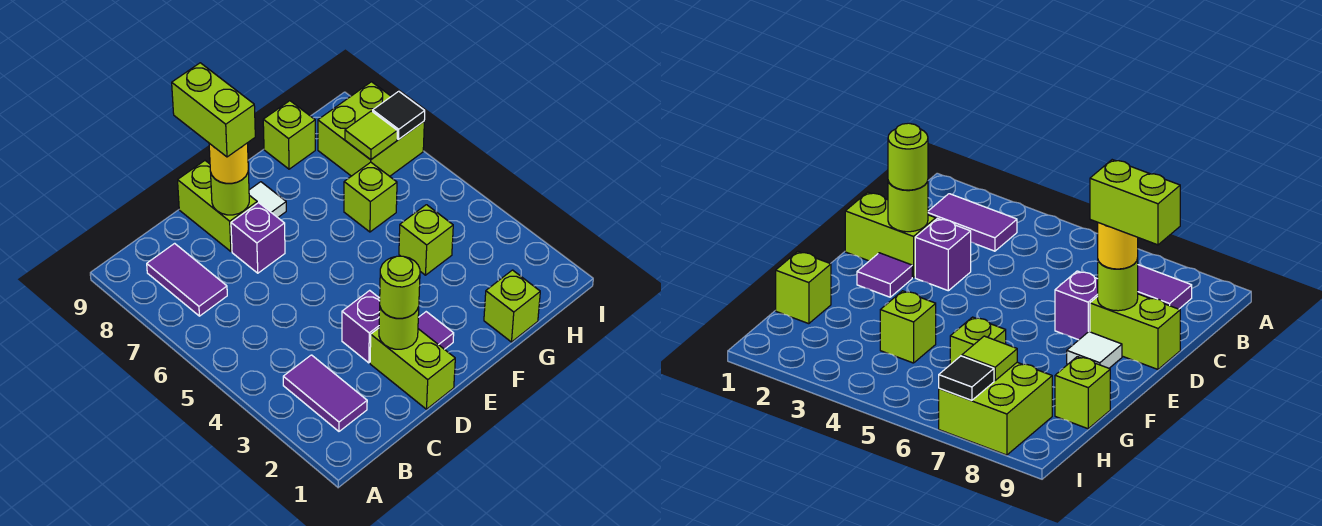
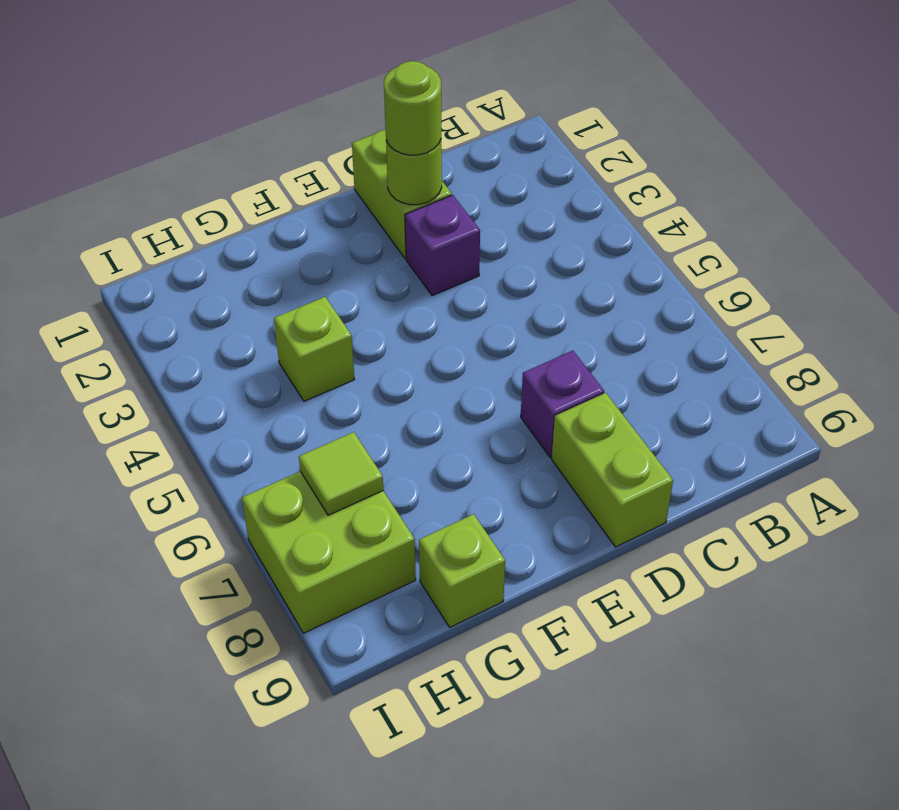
none -> purple tile B2:B3 level 1
none -> purple tile B7:B8 level 1
none -> purple tile E2 level 1

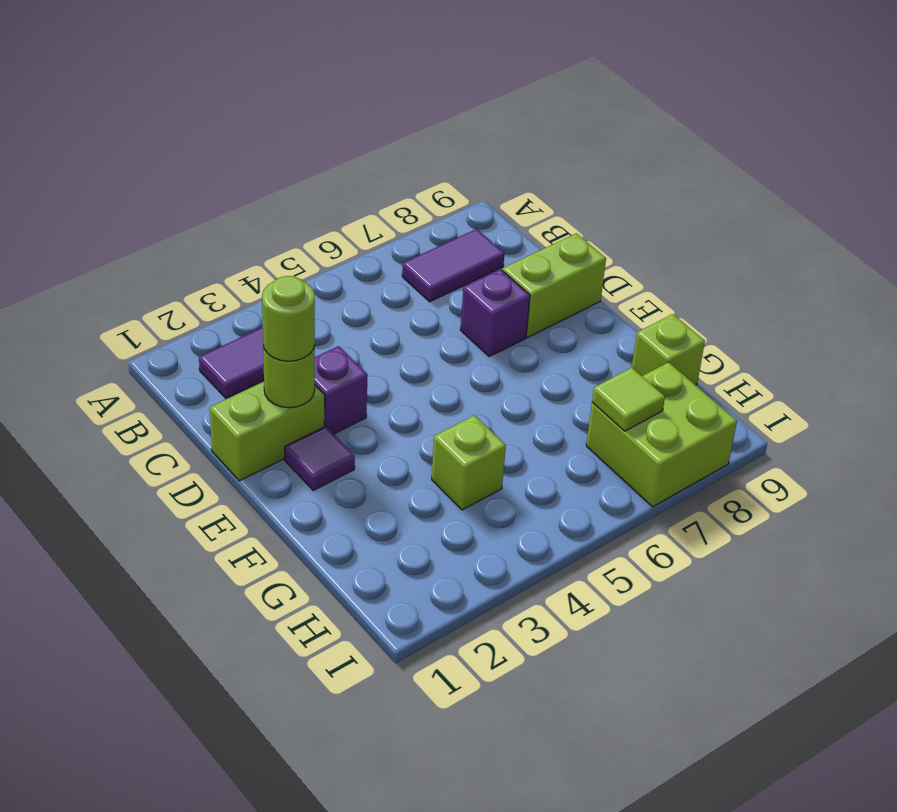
none -> white tile E8 level 1
none -> lime brick G1 level 1
none -> lime brick G6 level 1

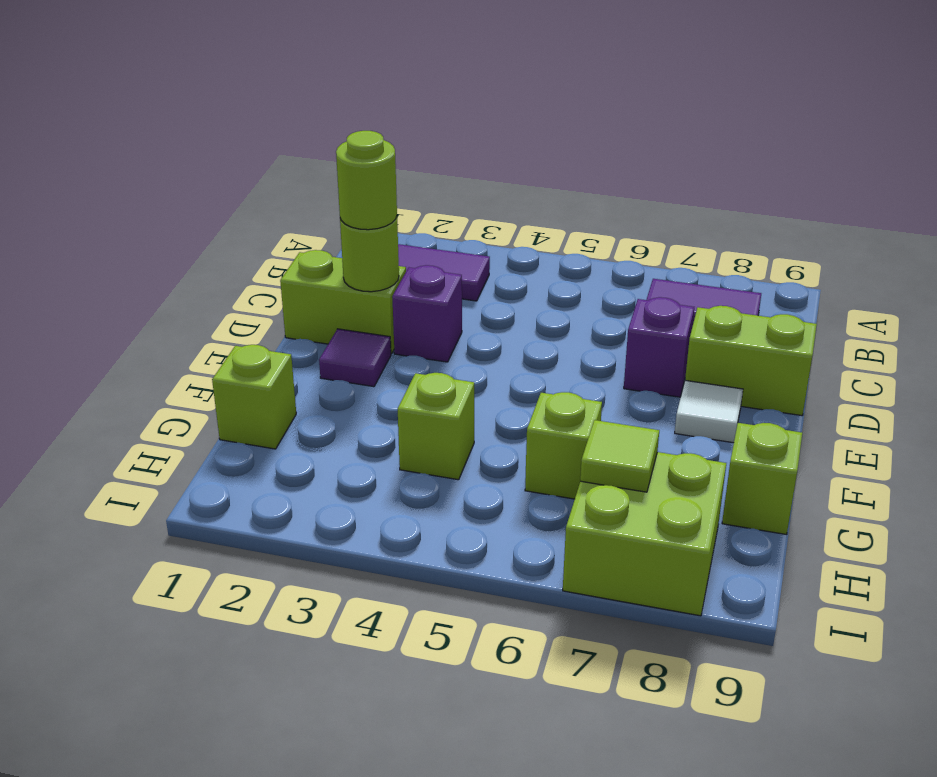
none -> lime round brick D8 level 2
none -> black tile I7 level 2
none -> yellow round brick D8 level 3

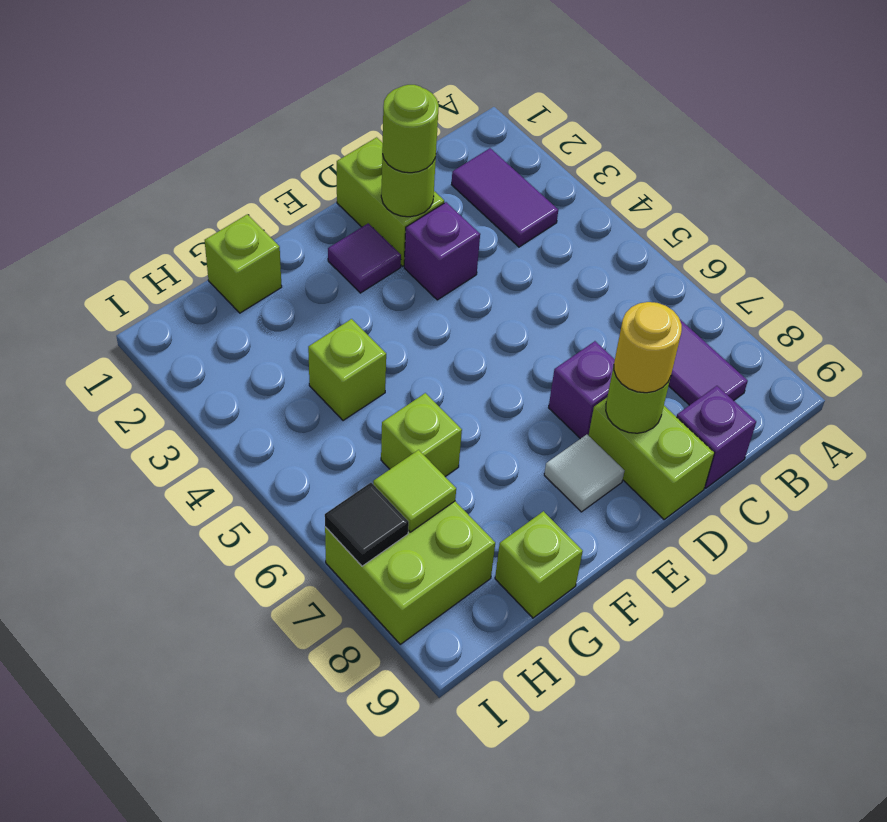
purple brick C9 level 1 -> none
none -> lime brick D8:D9 level 4

